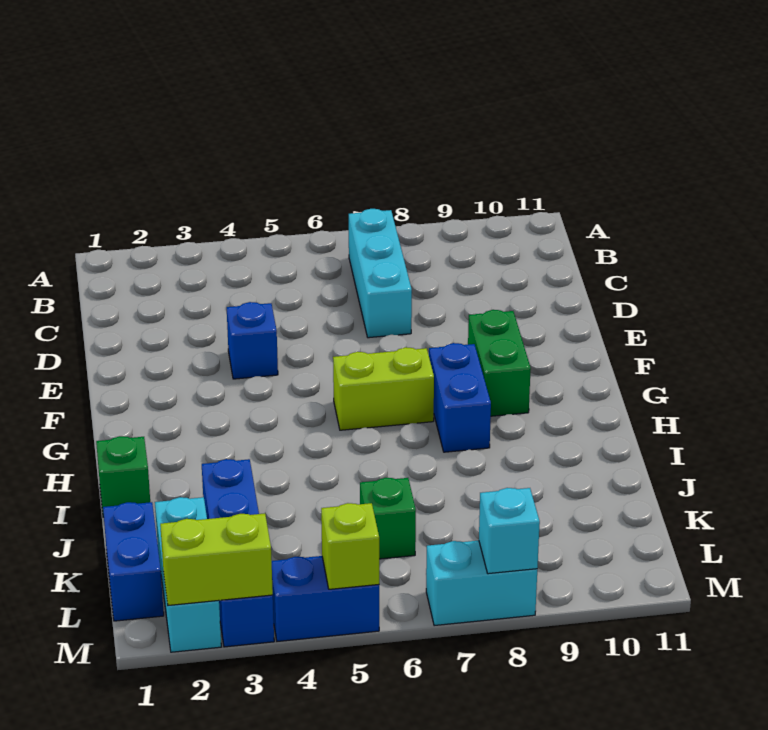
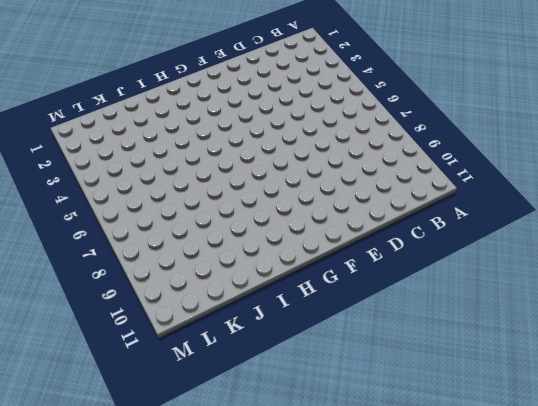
none -> cyan brick B7:D7 level 1
none -> blue brick E4 level 1
none -> green brick F9:G9 level 1

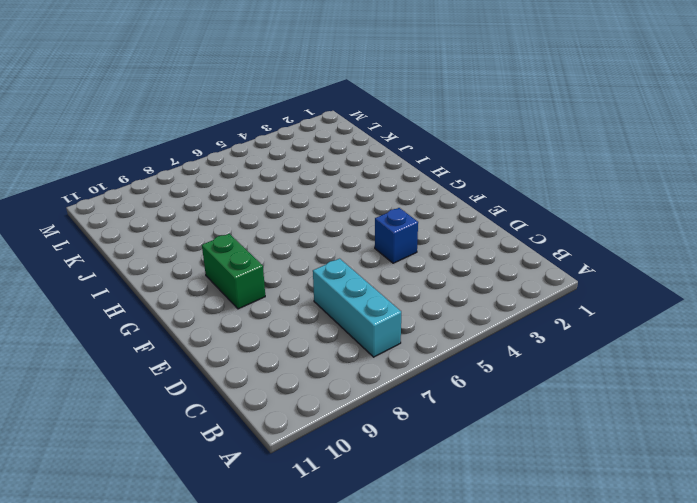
none -> lime brick G6:G7 level 1
none -> blue brick G8:H8 level 1
none -> green brick I1 level 1

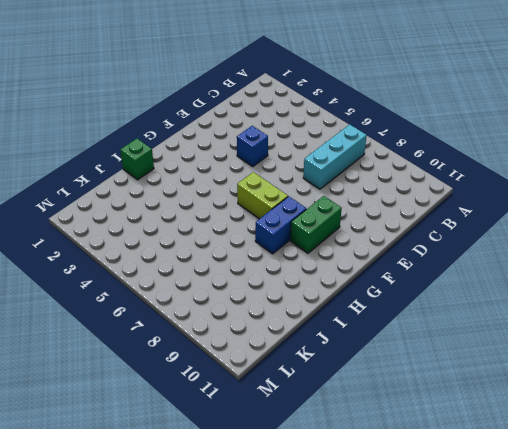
none -> blue brick J3:M3 level 1
none -> blue brick K1:L1 level 1
none -> cyan brick K2:M2 level 1

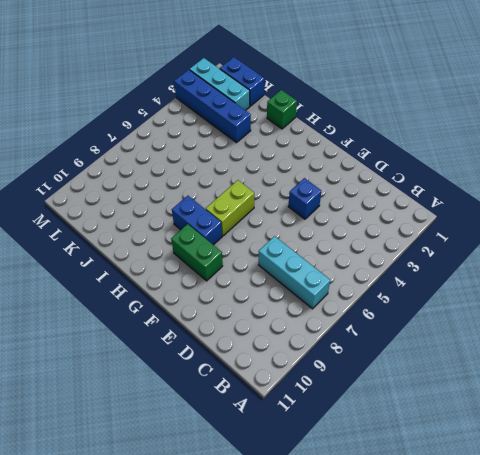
none -> green brick K6 level 1
none -> blue brick M4:M5 level 1
none -> cyan brick M7:M8 level 1

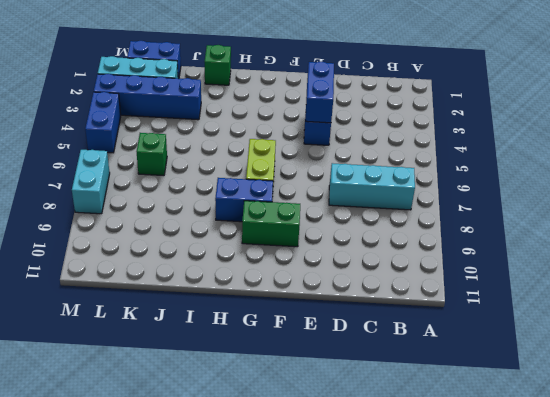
blue brick E3:E4 level 2 -> none
none -> lime brick M2:M3 level 2
none -> lime brick M5 level 2
none -> cyan brick M8 level 2

